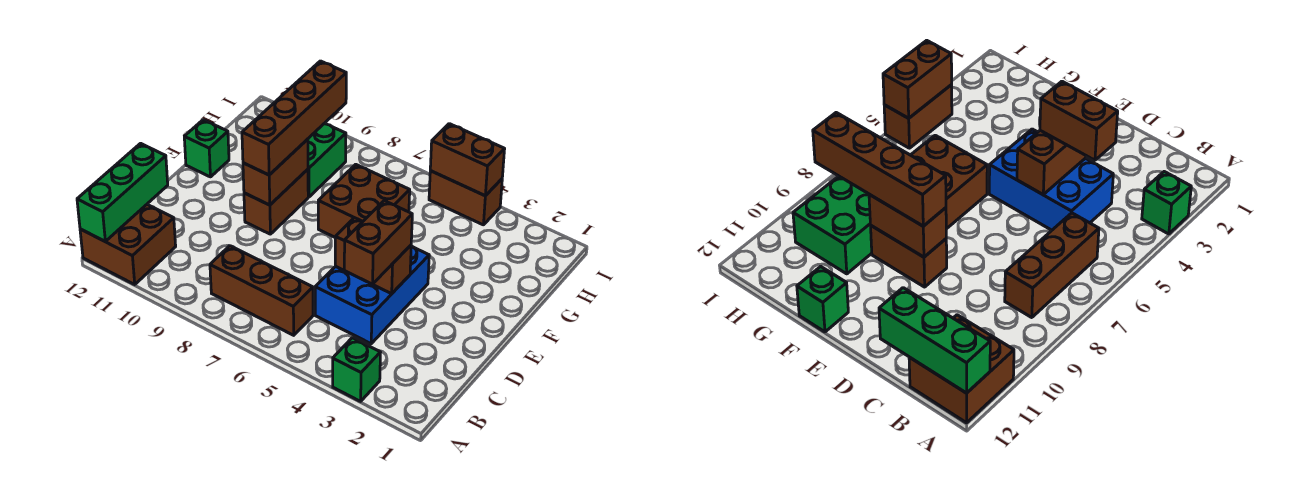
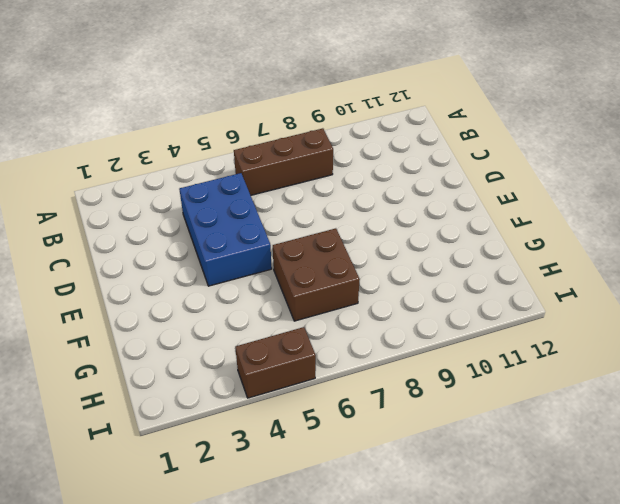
none -> green brick A3 level 1
none -> brown brick A11:B12 level 1
none -> brown brick E9:F9 level 1

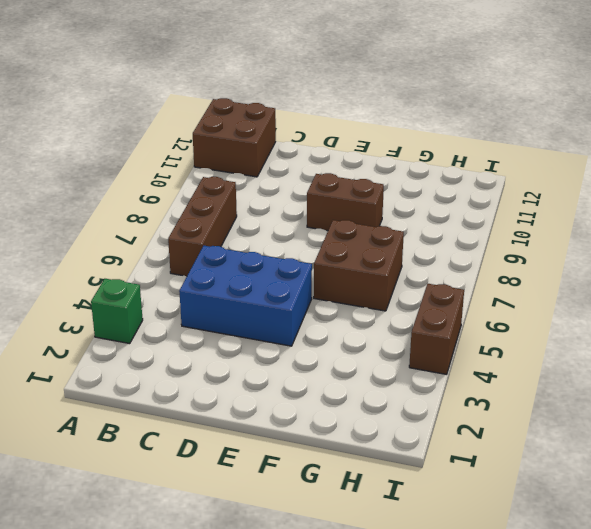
none -> green brick F12 level 1
none -> green brick G9:H10 level 1
none -> green brick A12:C12 level 2

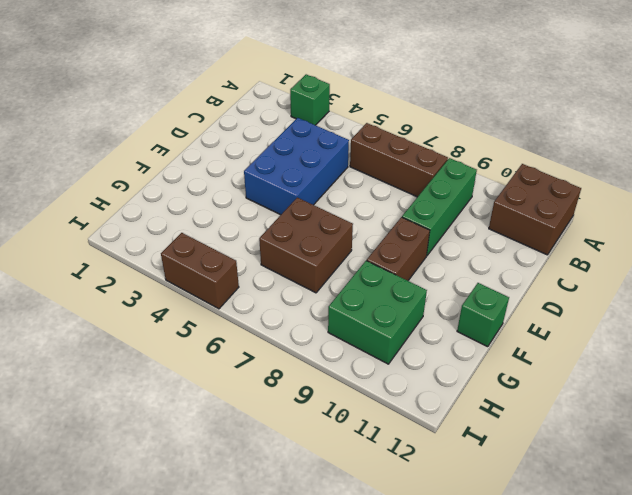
green brick B9:D9 level 1 -> green brick A12:C12 level 2
none -> brown brick D4:D5 level 2
none -> brown brick E9:F9 level 2
none -> brown brick I4:I5 level 2

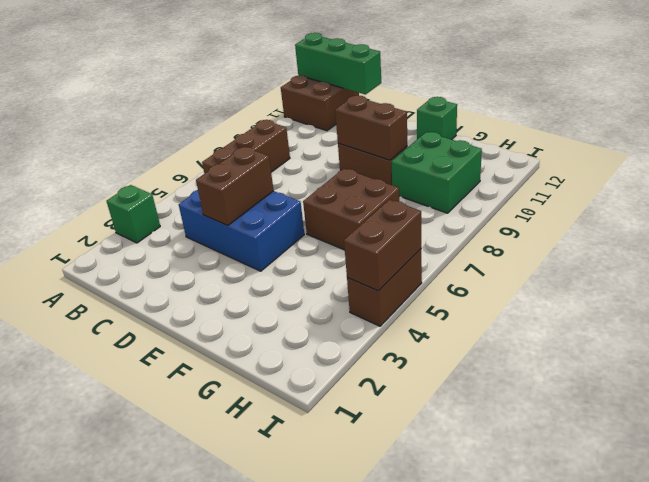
none -> brown brick C4:D4 level 3
none -> brown brick E9:H9 level 3

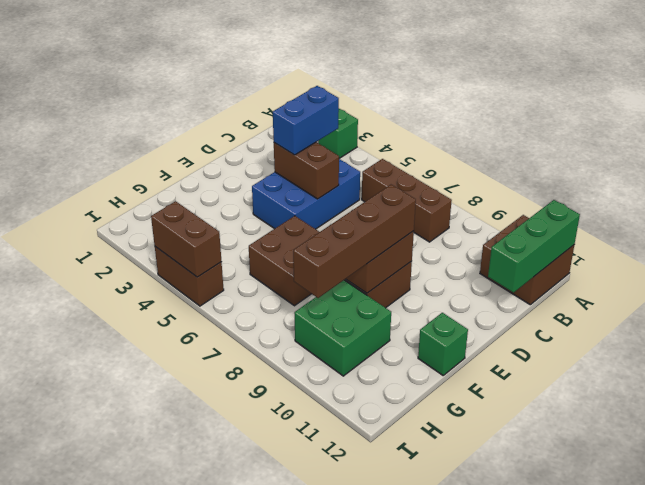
blue brick C4:D4 level 3 -> brown brick C4:D4 level 3

